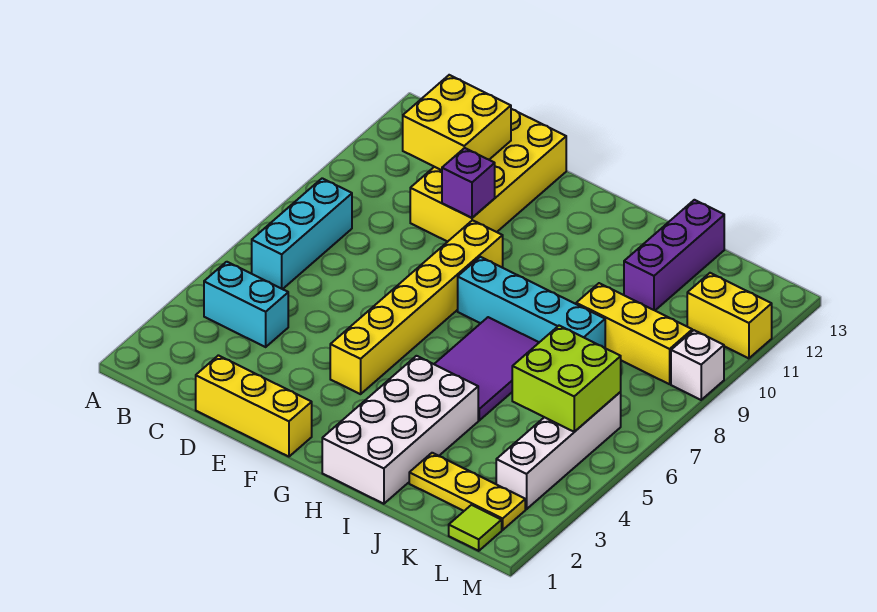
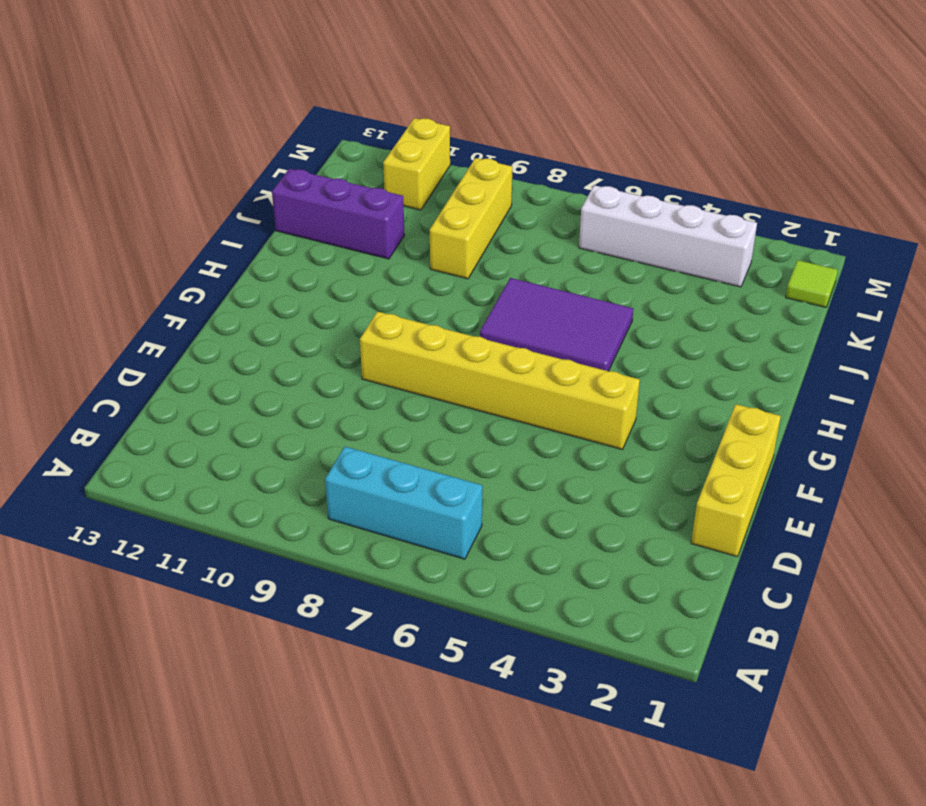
none -> cyan brick B4:C4 level 1
none -> yellow brick D10:E13 level 1
none -> cyan brick G8:J8 level 1

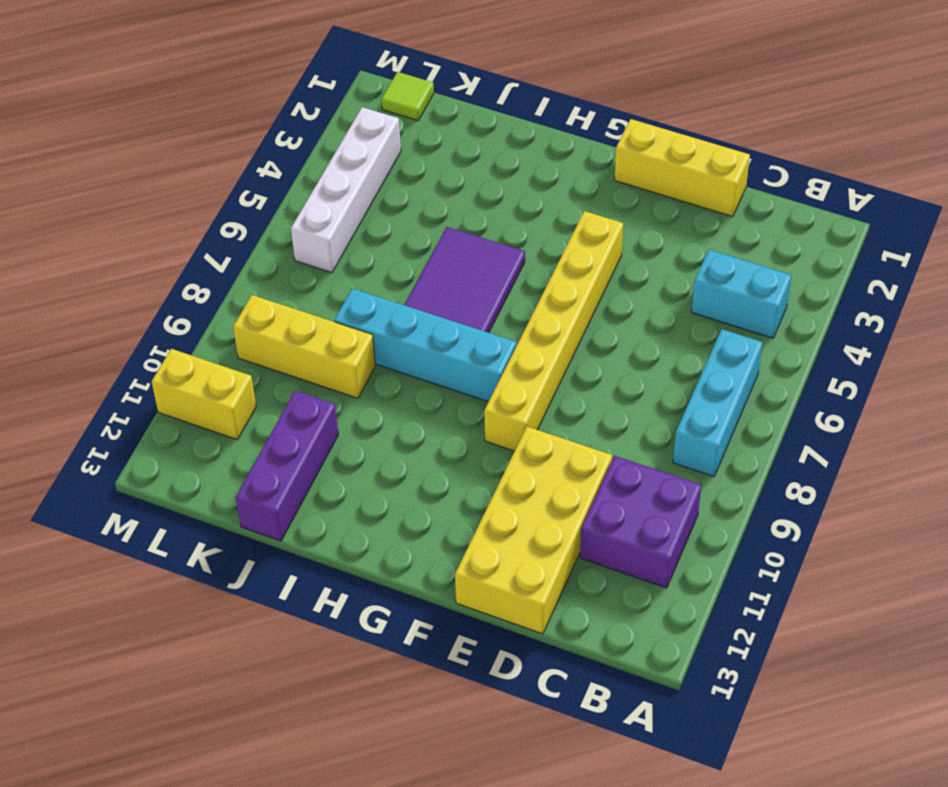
purple brick B10:C11 level 1 -> none
none -> white brick H1:I4 level 1
none -> yellow plate J2:L2 level 1
none -> white brick M9 level 1

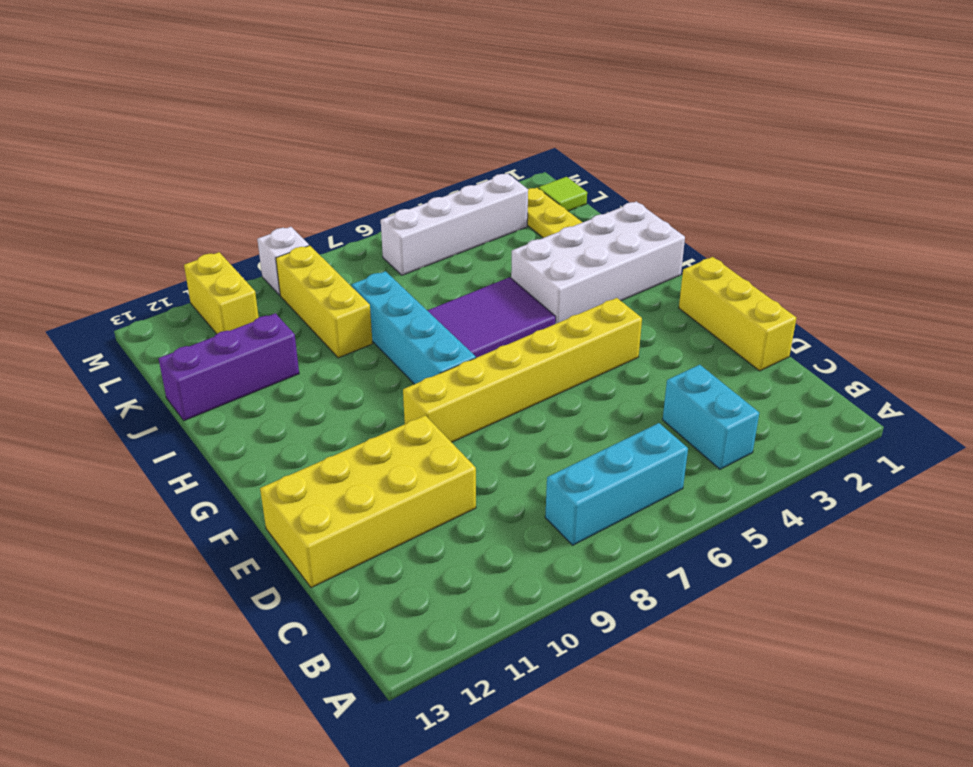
none -> yellow brick C11:D12 level 2
none -> purple brick E10 level 2
none -> lime brick K5:L6 level 2

